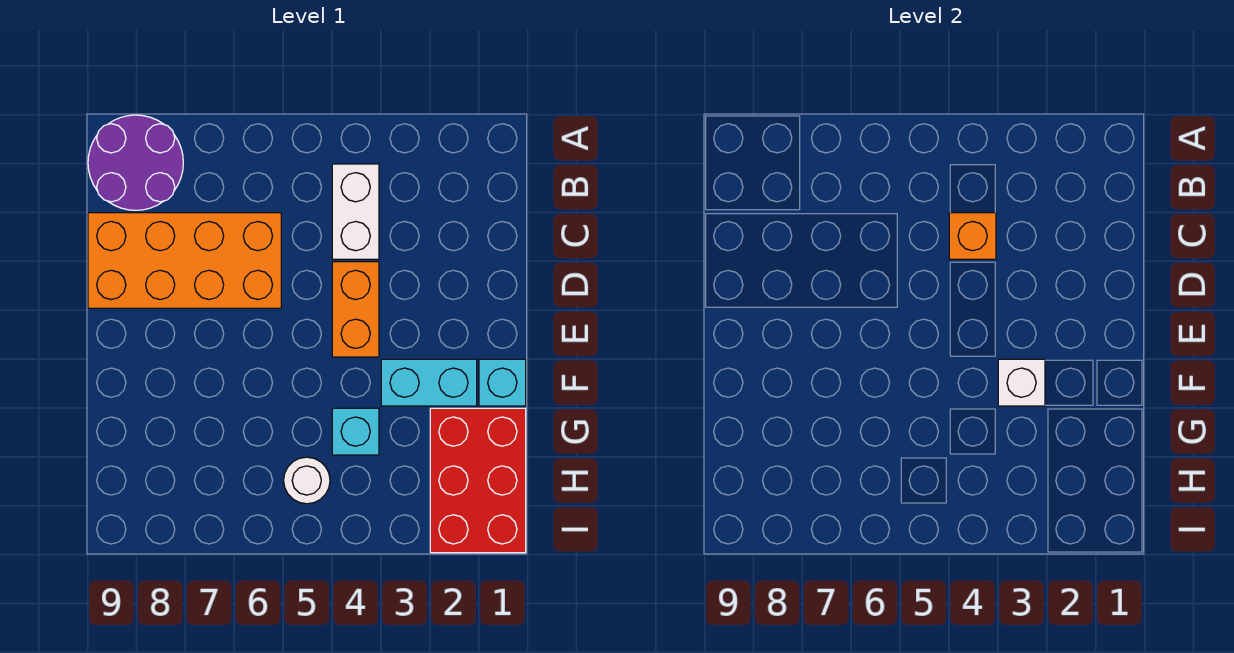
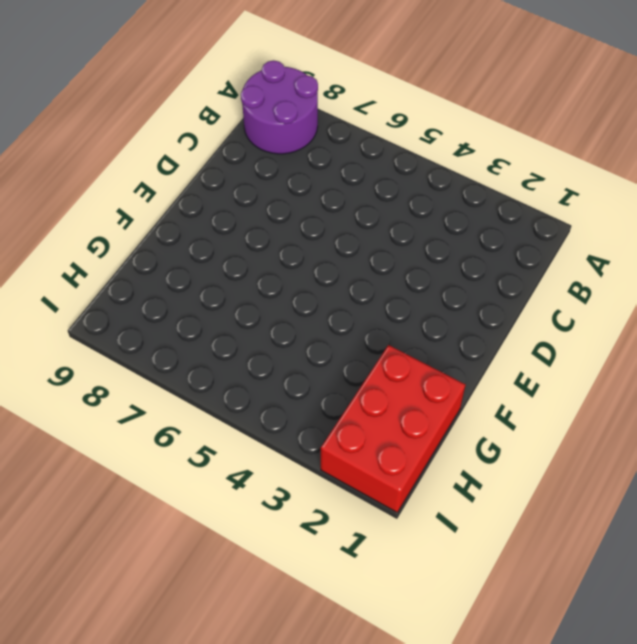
none -> white brick B4:C4 level 1
none -> orange brick C6:D9 level 1

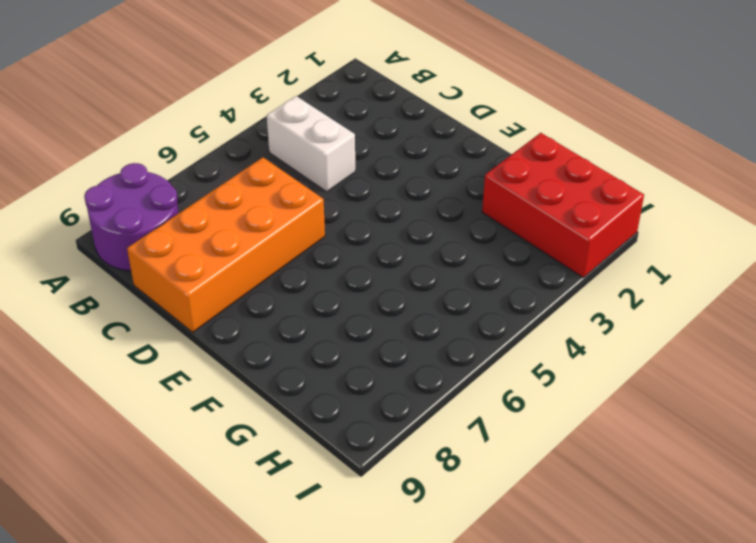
none -> orange brick D4:E4 level 1
none -> cyan brick F1 level 1

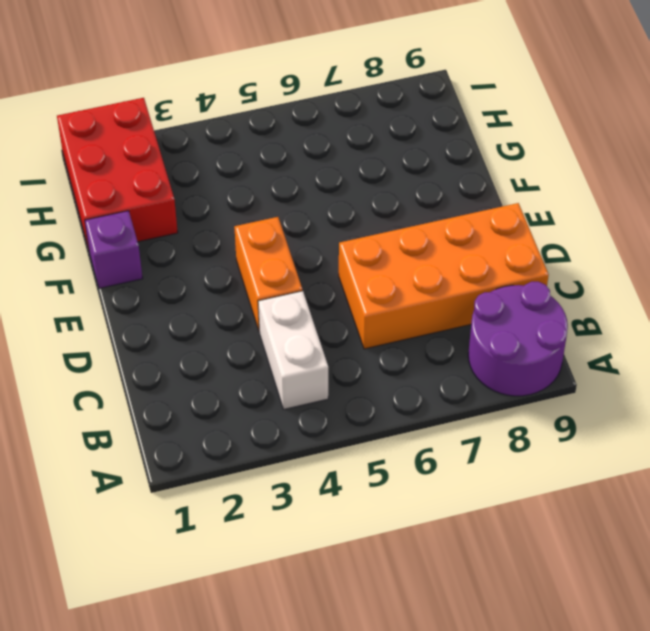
purple brick F1 level 1 -> cyan brick F1 level 1
none -> cyan brick F2:F3 level 1
none -> cyan brick G4 level 1

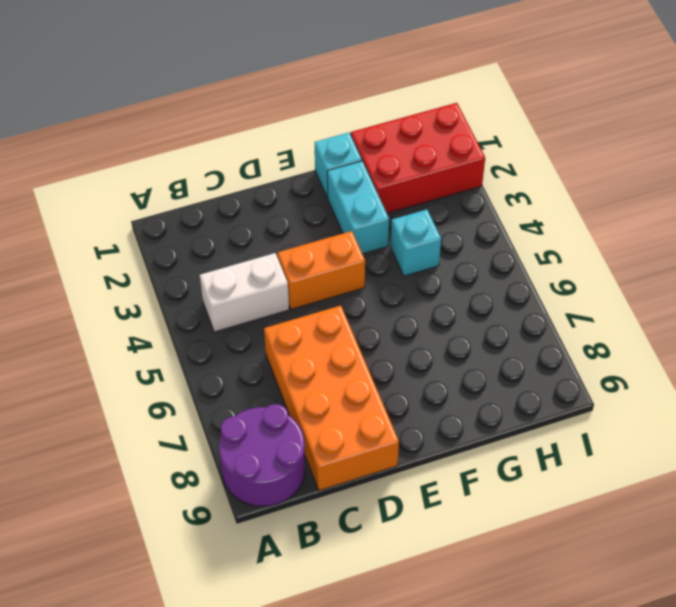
none -> white round brick H5 level 1
none -> orange brick C4 level 2

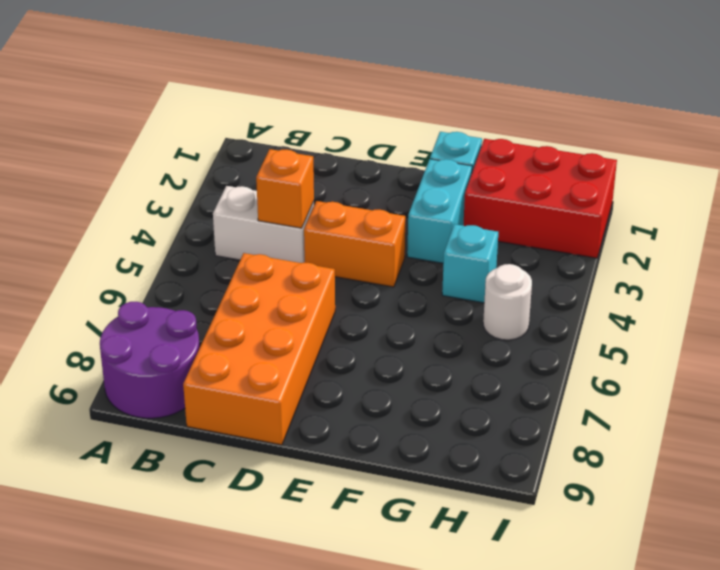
none -> white brick F3 level 2

